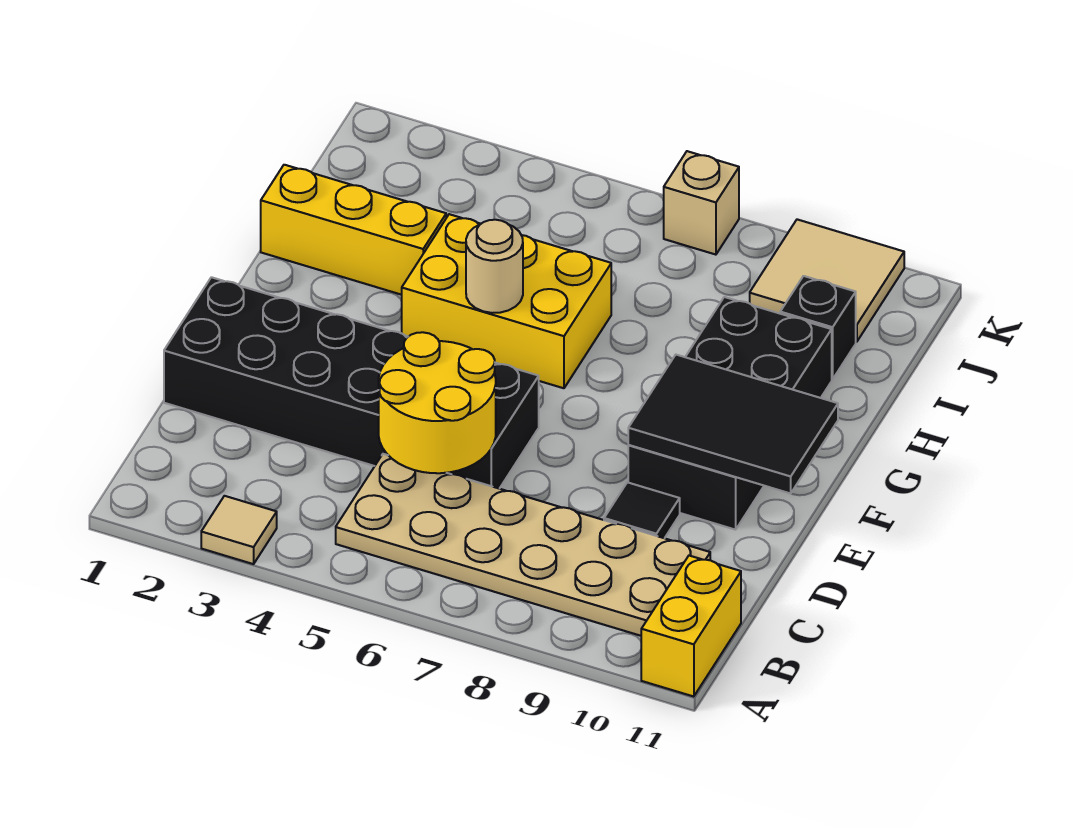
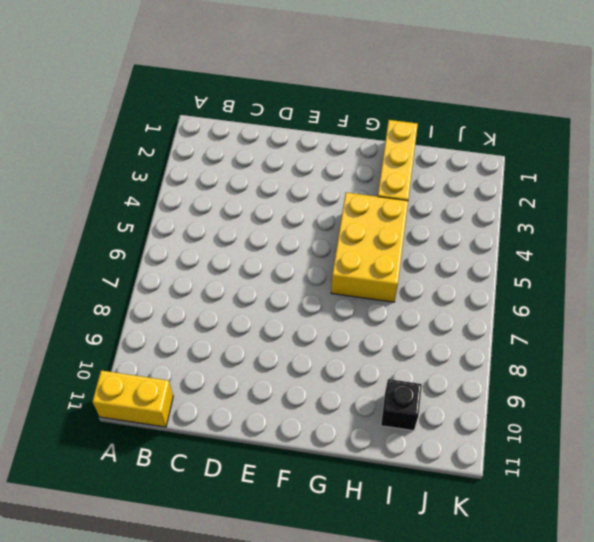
none -> tan tile A3 level 1
none -> tan plate B5:C10 level 1
none -> black brick D1:E6 level 1

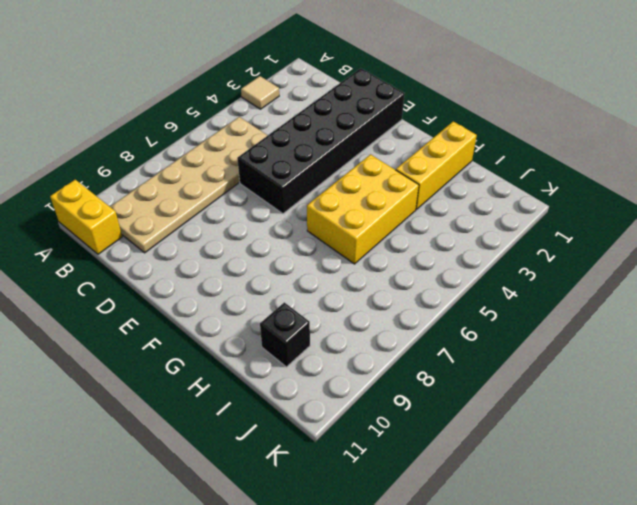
none -> black tile D9 level 1
none -> black brick E9:H10 level 1
none -> tan tile J9:K10 level 1

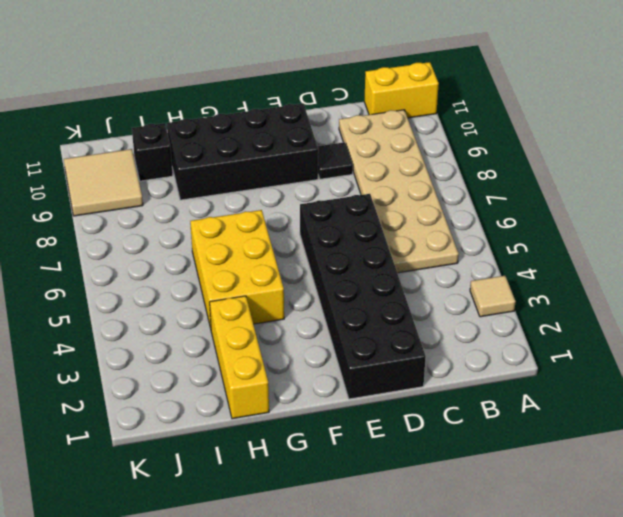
none -> tan brick K7 level 1
none -> yellow round brick C5:D6 level 2
none -> black tile E9:F11 level 2

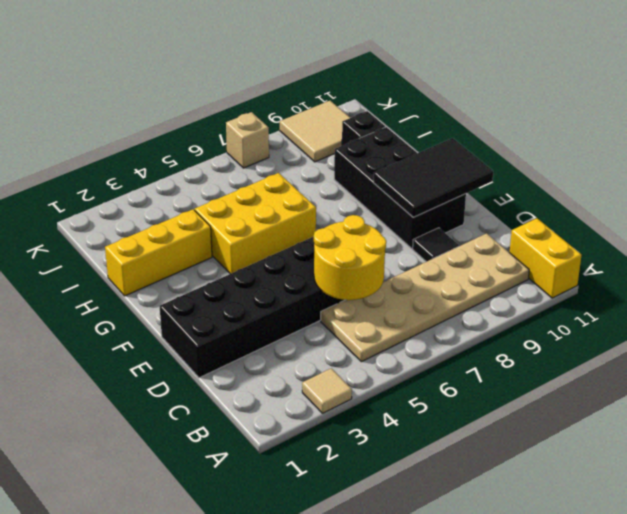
none -> tan round brick G5 level 2

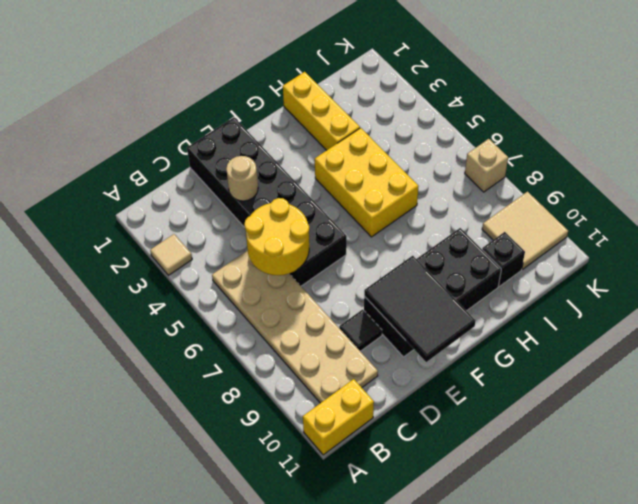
tan round brick D3 level 2 -> tan round brick G5 level 2

